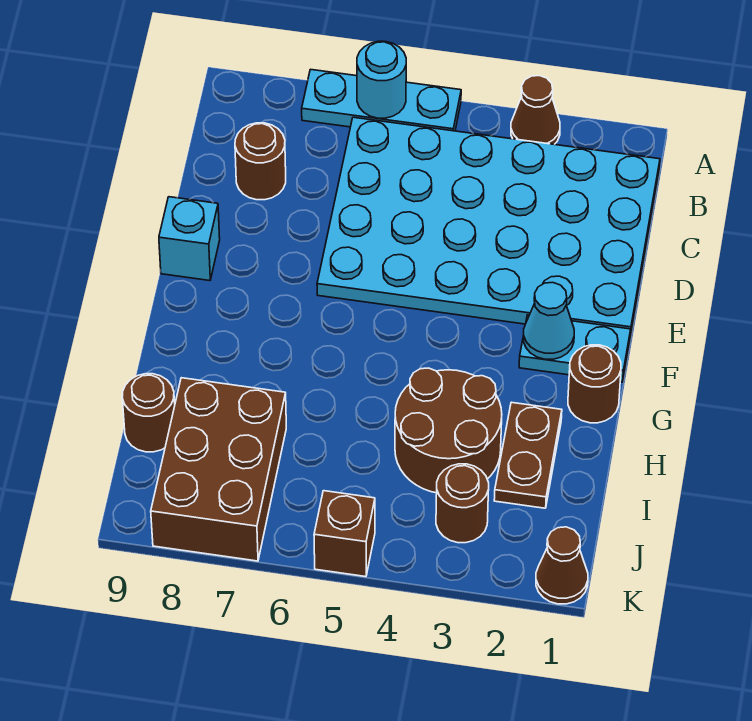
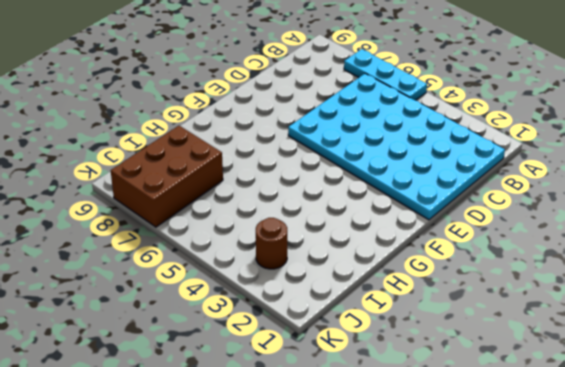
none -> brown cone A3 level 1
none -> brown round brick C8 level 1
none -> cyan brick E9 level 1

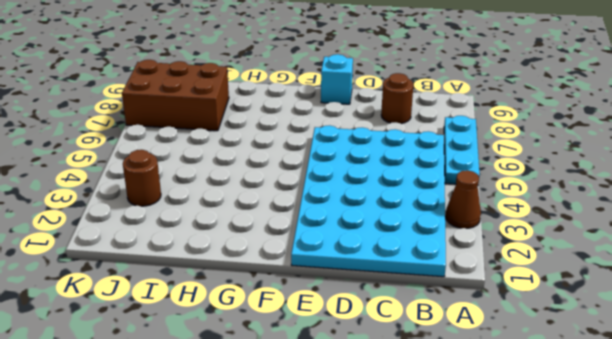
none -> cyan plate F1:F2 level 1
none -> brown round brick G1 level 1
none -> brown plate H2:I2 level 1

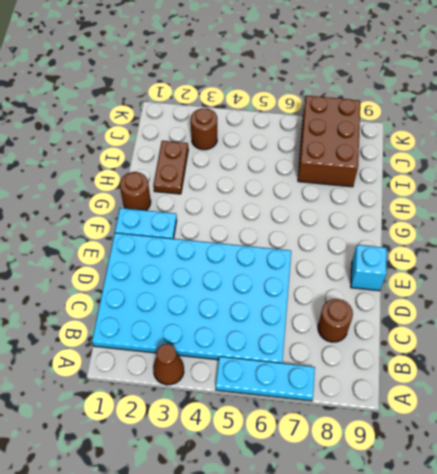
none -> brown round brick H3:I4 level 1
none -> brown round brick I9 level 1
none -> brown cone K1 level 1

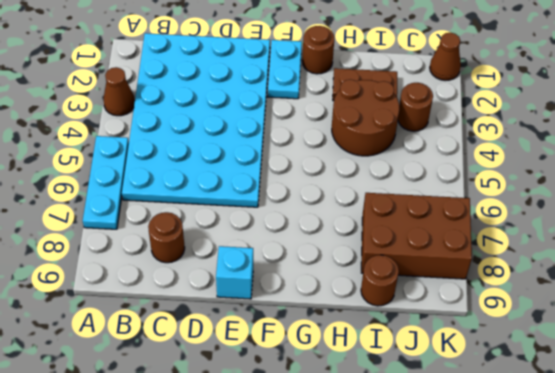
none -> brown brick K5 level 1
none -> cyan round brick A6 level 2
none -> cyan cone F2 level 2

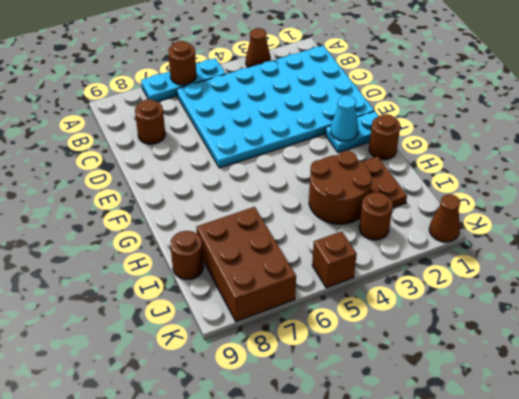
brown round brick A6 level 2 -> cyan round brick A6 level 2
none -> cyan brick E9 level 1

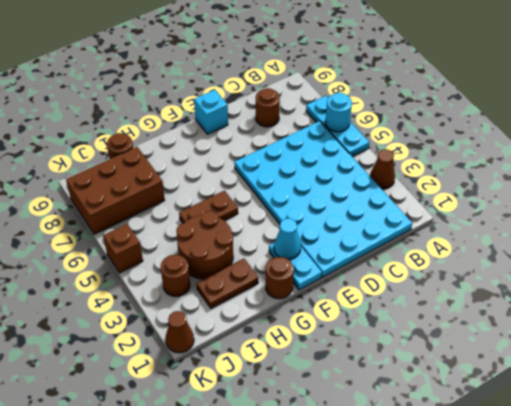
brown plate G5:H5 level 1 -> none

